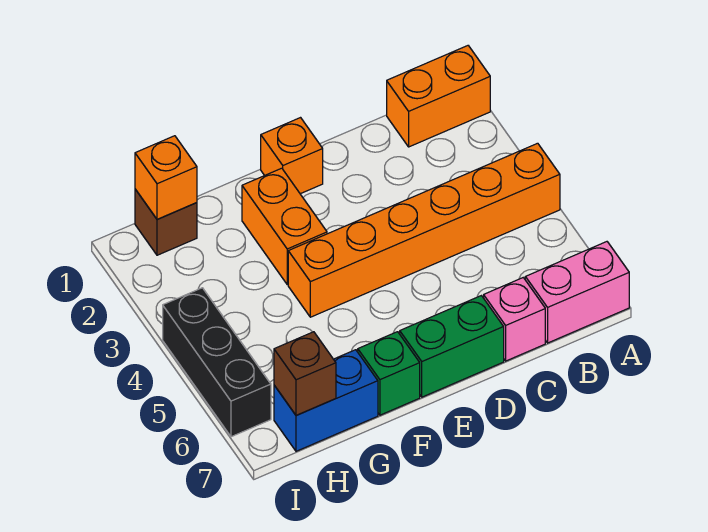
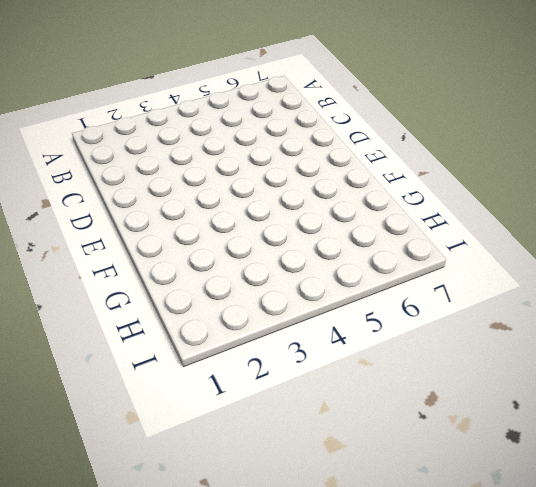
none -> orange brick A1:B1 level 1
none -> orange brick A4:F4 level 1
none -> pink brick A7:B7 level 1

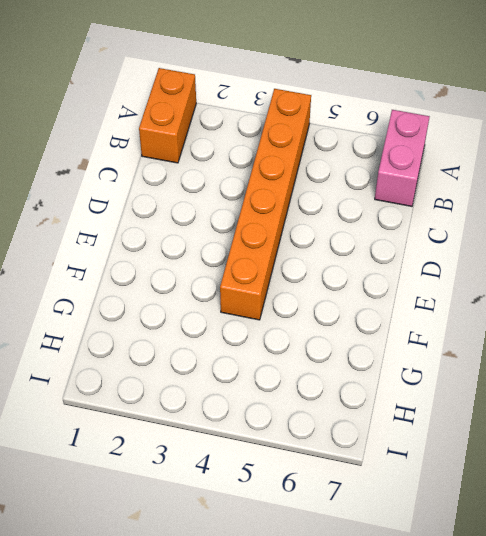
none -> pink brick C7 level 1
none -> green brick D7:E7 level 1
none -> orange brick E1 level 1

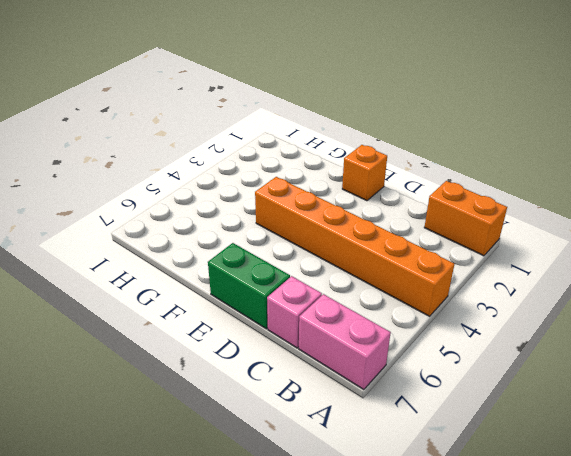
none -> orange brick F2:F3 level 1
none -> green brick F7 level 1
none -> blue brick G7:H7 level 1

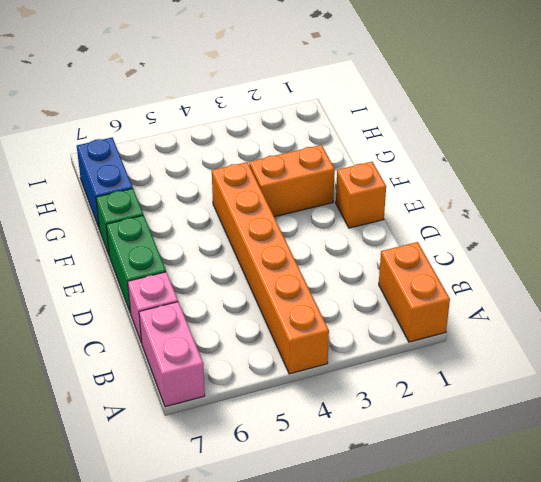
none -> brown brick H1 level 1
none -> black brick I4:I6 level 1
none -> orange brick H1 level 2

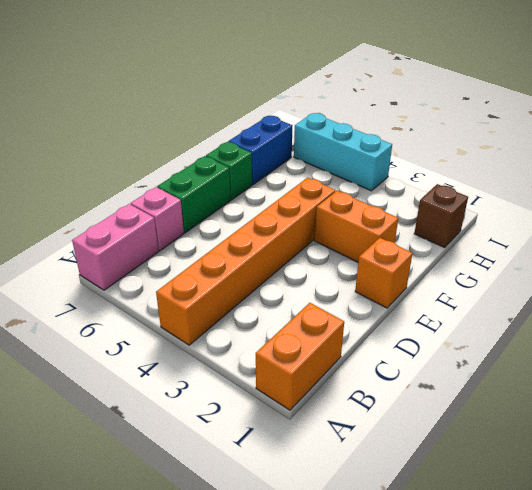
cyan brick I4:I6 level 1 -> black brick I4:I6 level 1
none -> orange brick H1 level 2
none -> brown brick H7 level 2

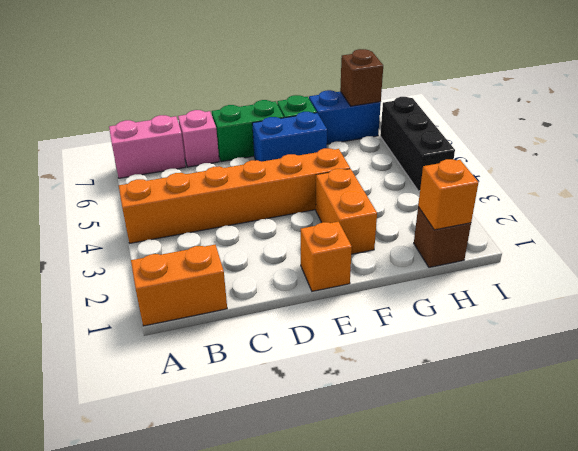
blue brick E6:F6 level 1 -> none

